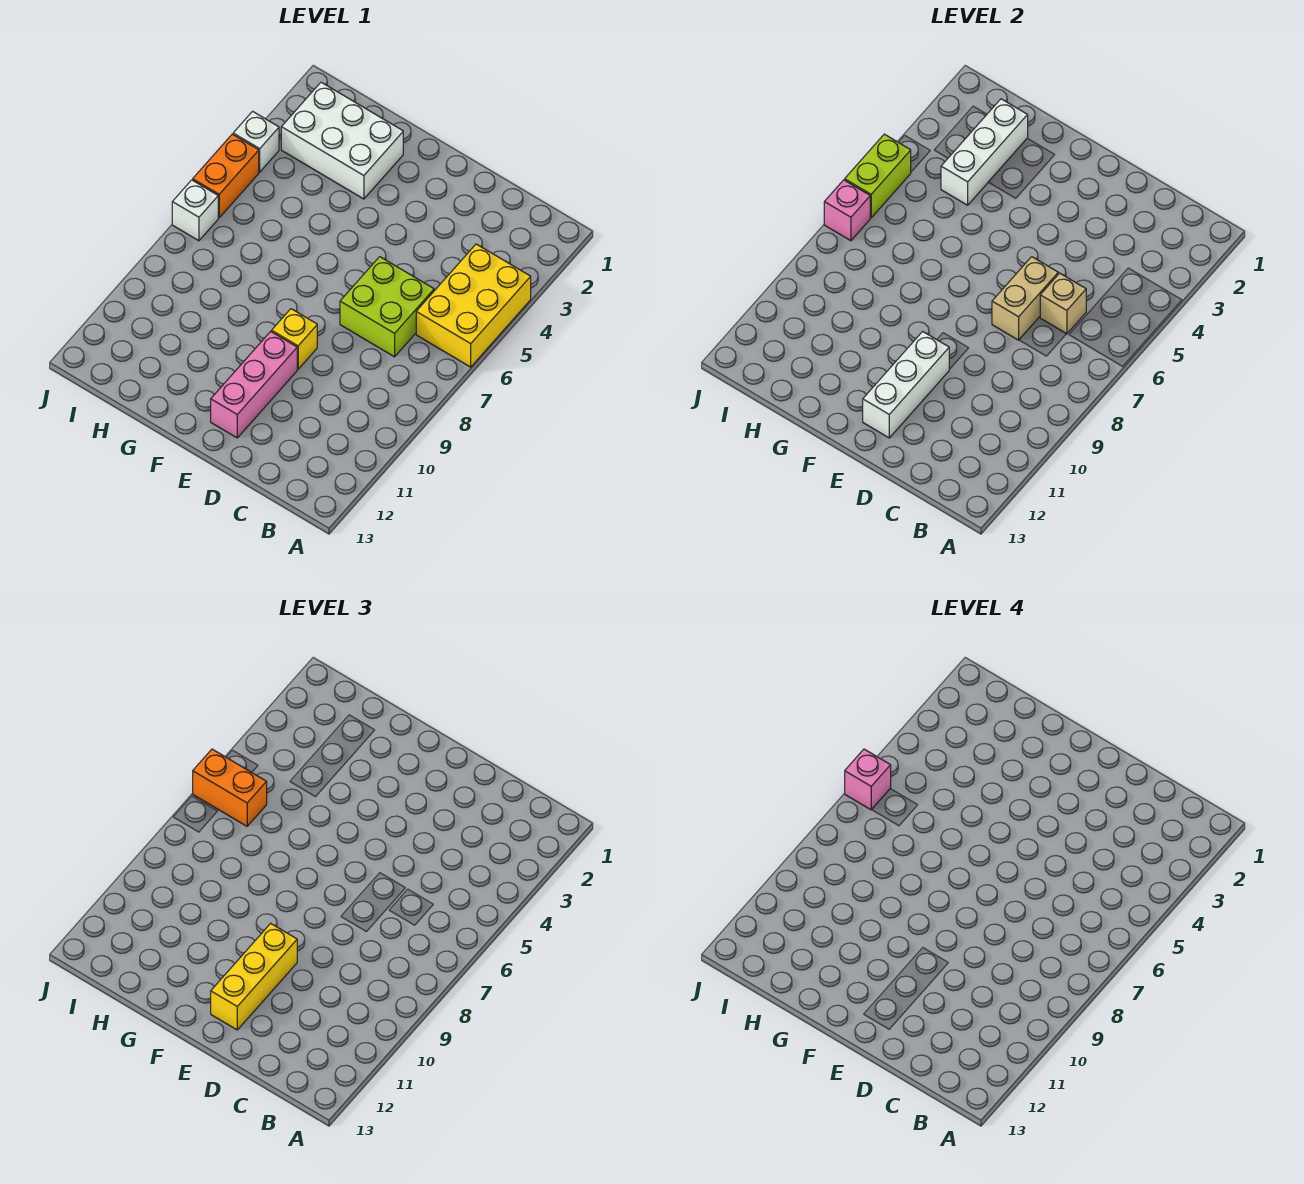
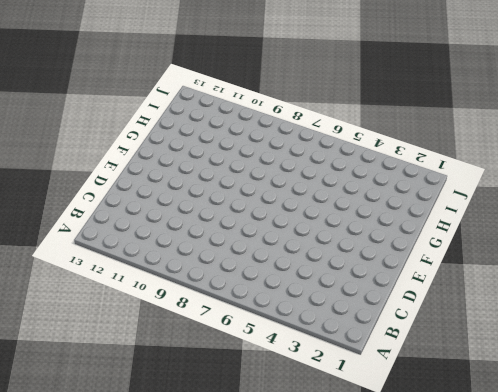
none -> yellow brick A4:B6 level 1
none -> lime brick C6:D7 level 1
none -> yellow brick E9 level 1

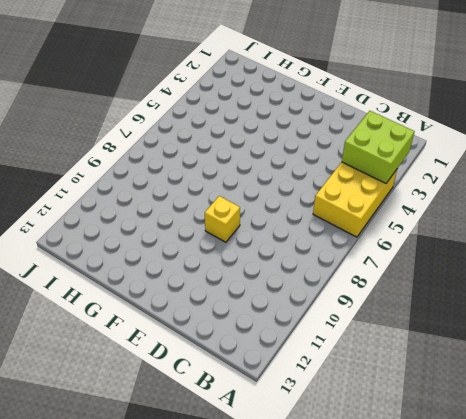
lime brick A3:B4 level 2 -> lime brick C6:D7 level 1
none -> pink brick E10:E12 level 1
none -> white brick G2:I3 level 1
none -> white brick J4 level 1

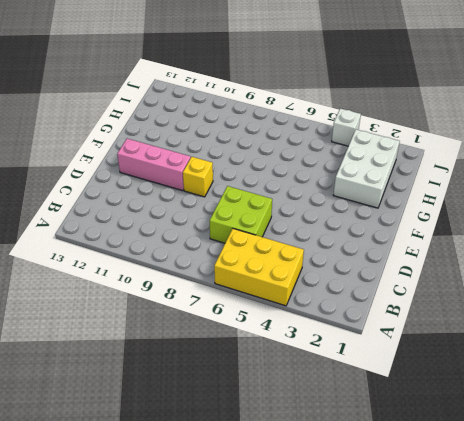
none -> orange brick J5:J6 level 1
none -> white brick J7 level 1
none -> tan brick C6 level 2

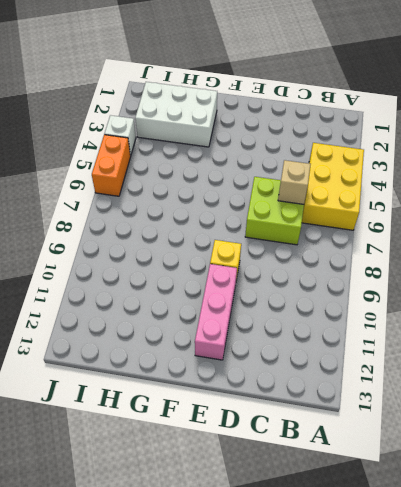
none -> white brick J7 level 1
none -> tan brick D6:D7 level 2
none -> white brick E10:E12 level 2

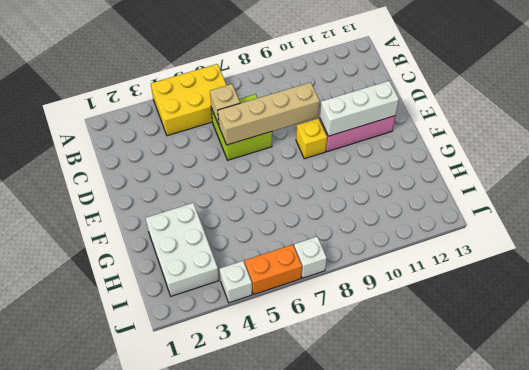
tan brick D6:D9 level 2 -> tan brick D6:D7 level 2
none -> white brick H2:H4 level 2
none -> lime brick J5:J6 level 2
none -> pink brick J7 level 2

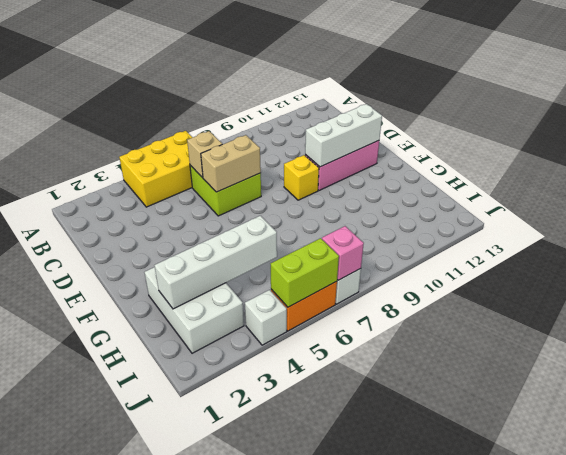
white brick H2:H5 level 2 -> white brick H2:H4 level 2
none -> yellow brick E10:E12 level 3
none -> orange brick I6:J6 level 3
none -> pink brick J6 level 4

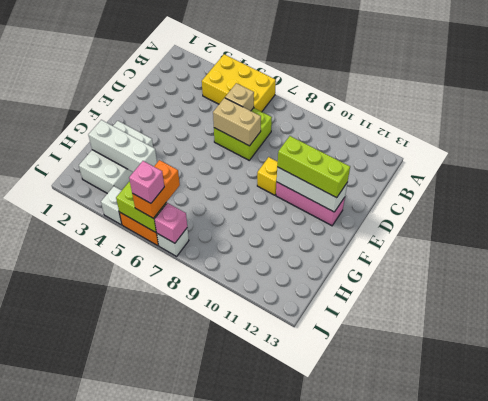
lime brick E10:E12 level 3 -> yellow brick E10:E12 level 3

